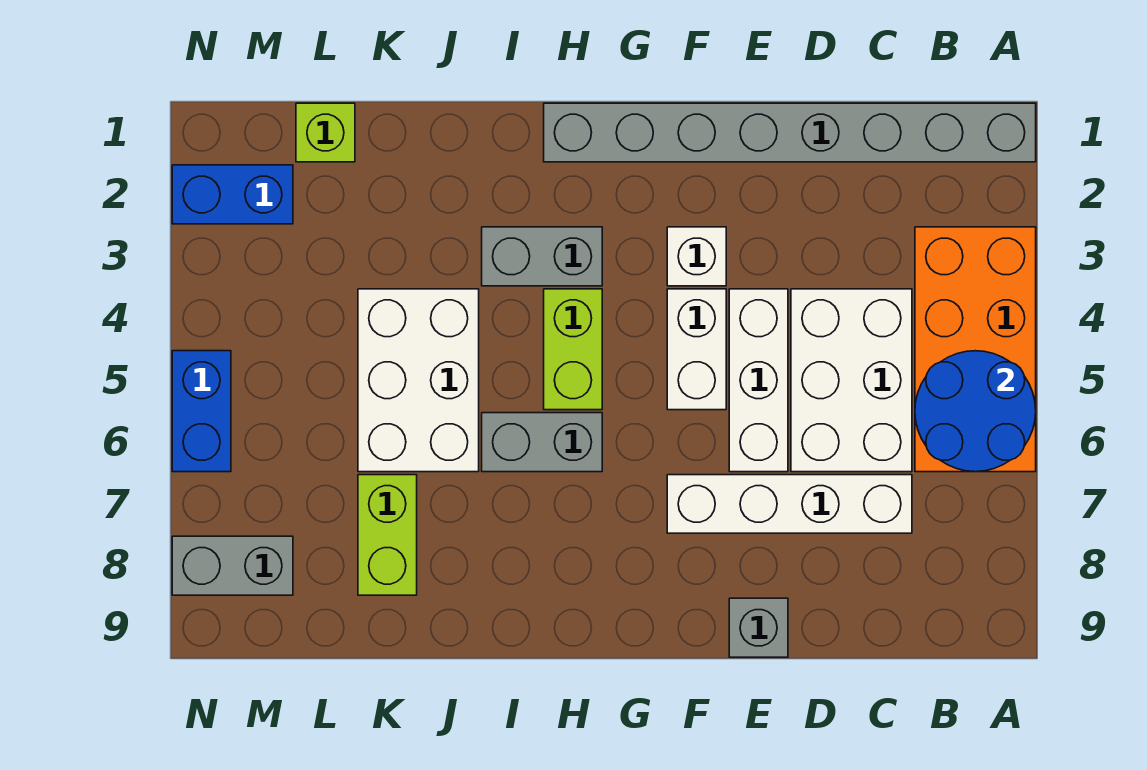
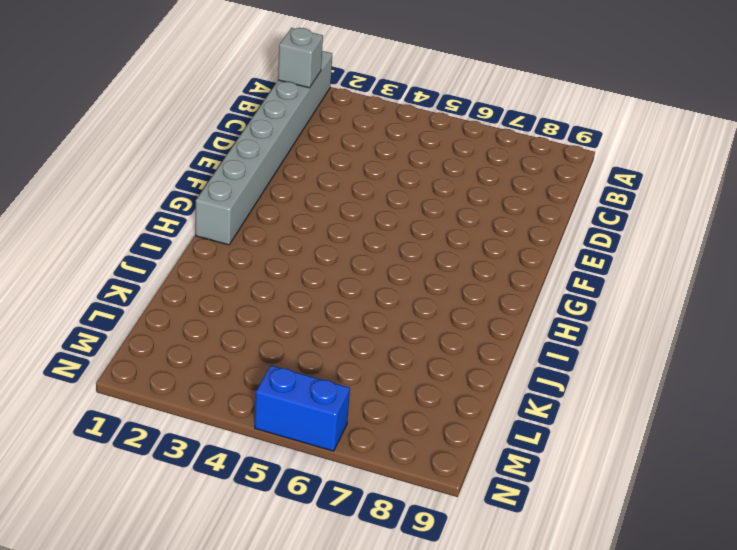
grey brick B1 level 2 -> grey brick E9 level 1
none -> orange brick A3:B6 level 1
none -> white brick C4:D6 level 1
none -> white brick C7:F7 level 1

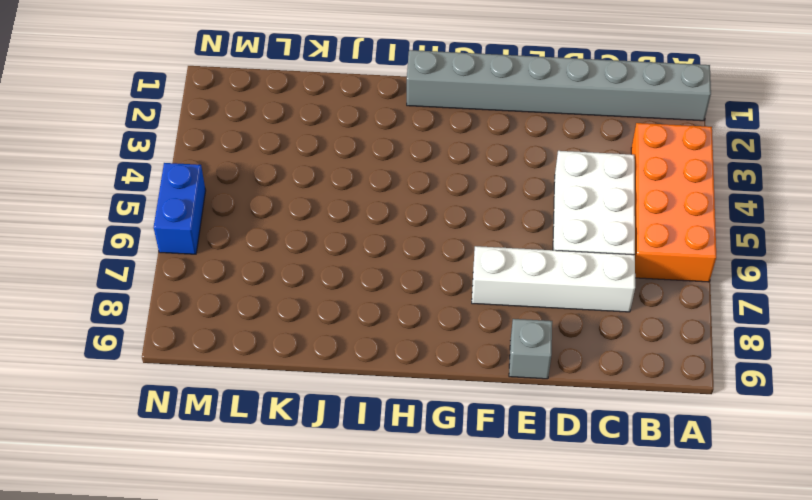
none -> white brick E4:E6 level 1
none -> white brick F3 level 1
none -> white brick F4:F5 level 1

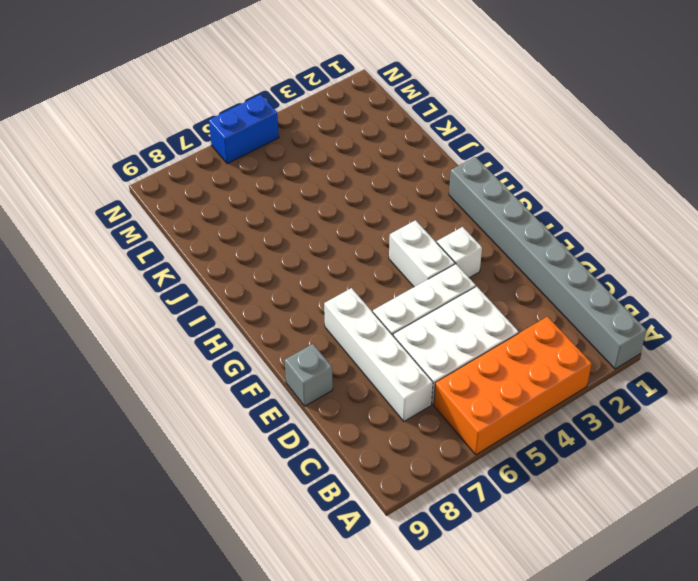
white brick F4:G4 level 1 -> white brick F4:F5 level 1
none -> grey brick H3:I3 level 1
none -> lime brick H4:H5 level 1
none -> grey brick H6:I6 level 1

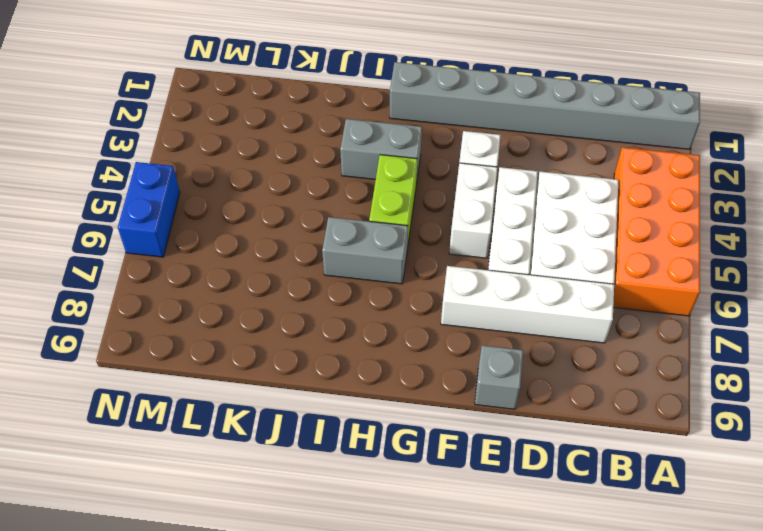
none -> white brick J4:K6 level 1
none -> lime brick K7:K8 level 1
none -> lime brick L1 level 1

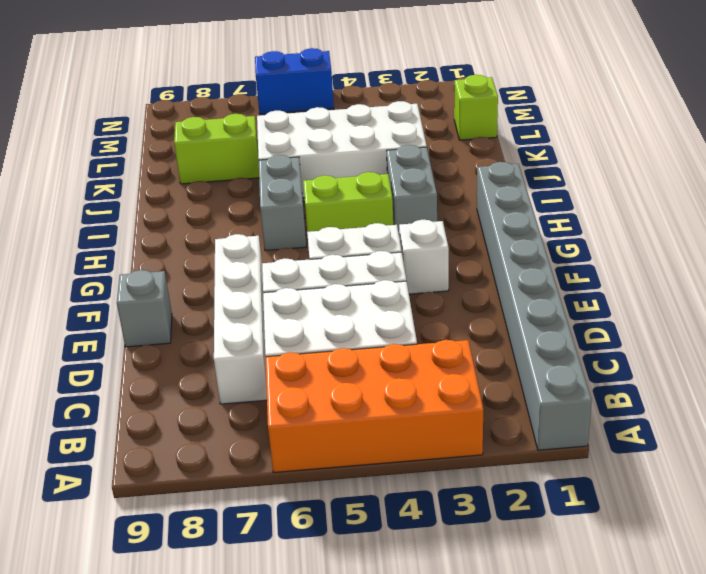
white brick J3:K6 level 1 -> white brick J4:K6 level 1
none -> blue brick M2:N2 level 1
none -> grey brick M8:N8 level 1
none -> blue round brick A5:B6 level 2

